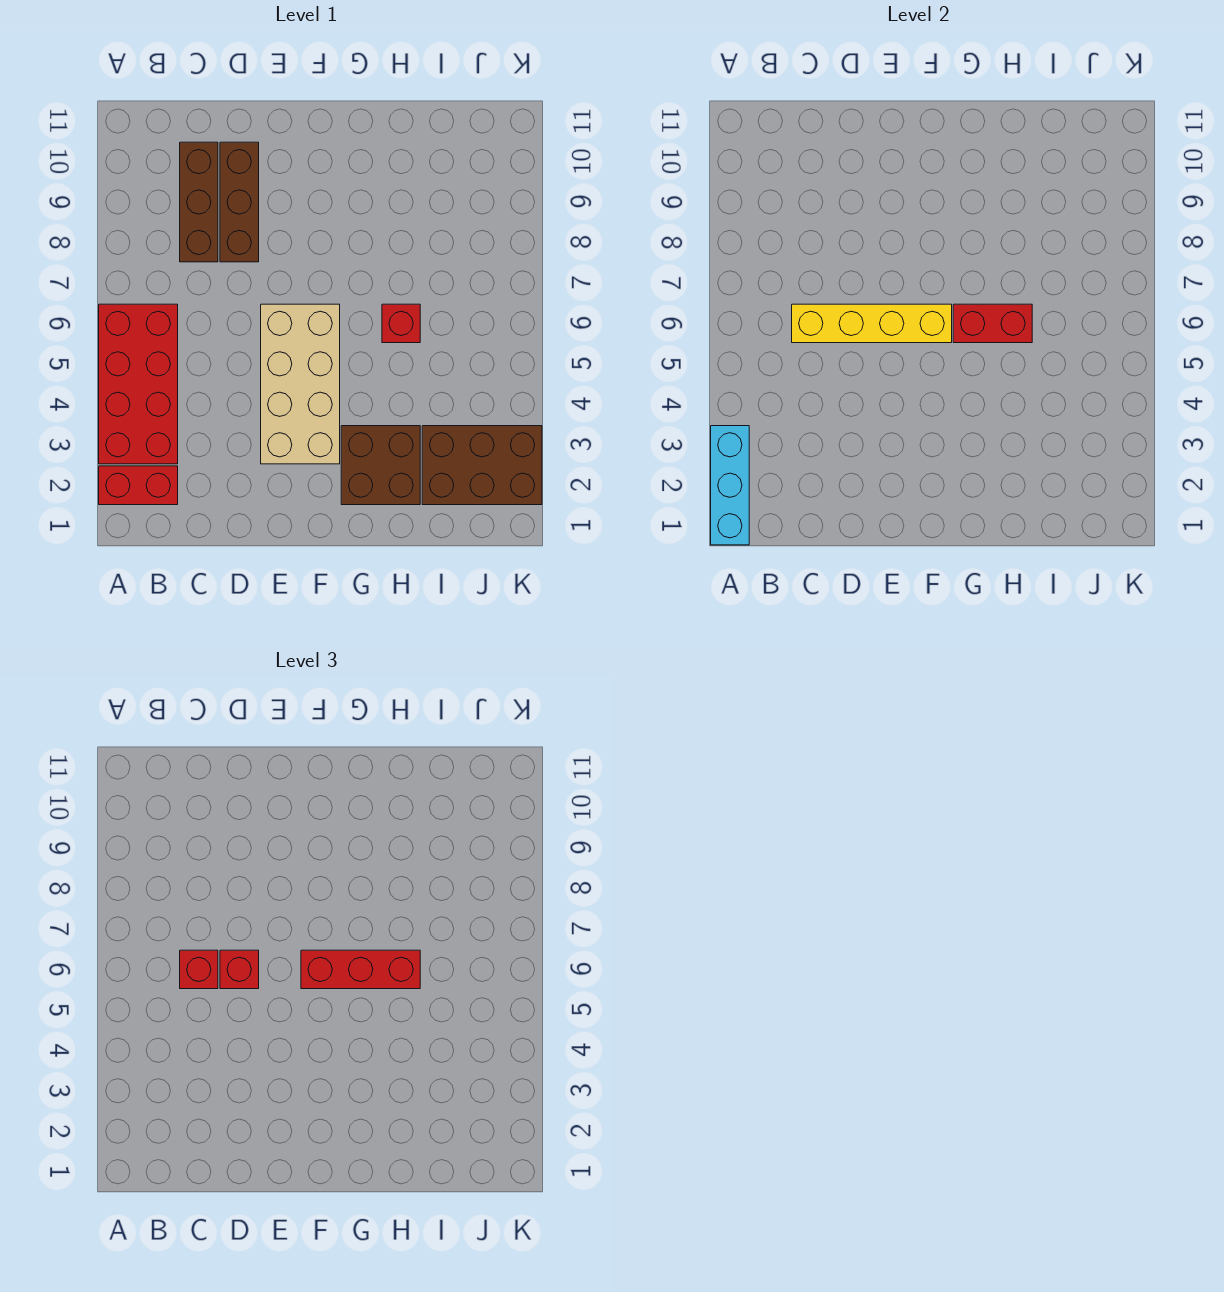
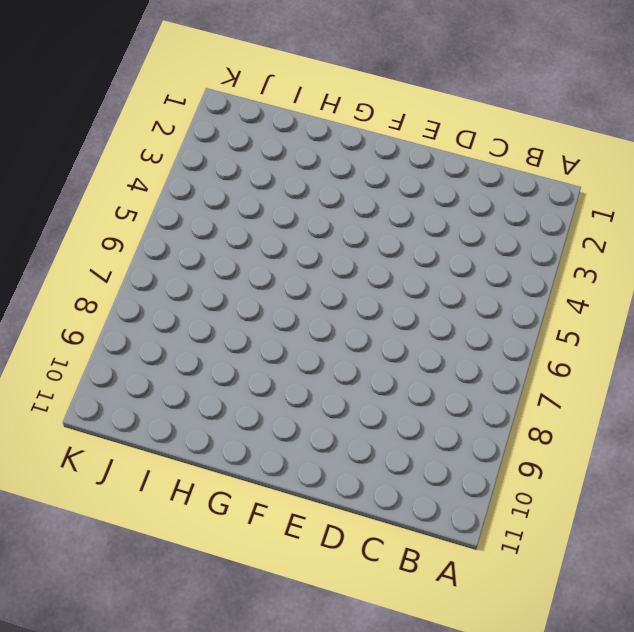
none -> red brick A2:B2 level 1
none -> red brick A3:B6 level 1
none -> brown brick C8:C10 level 1

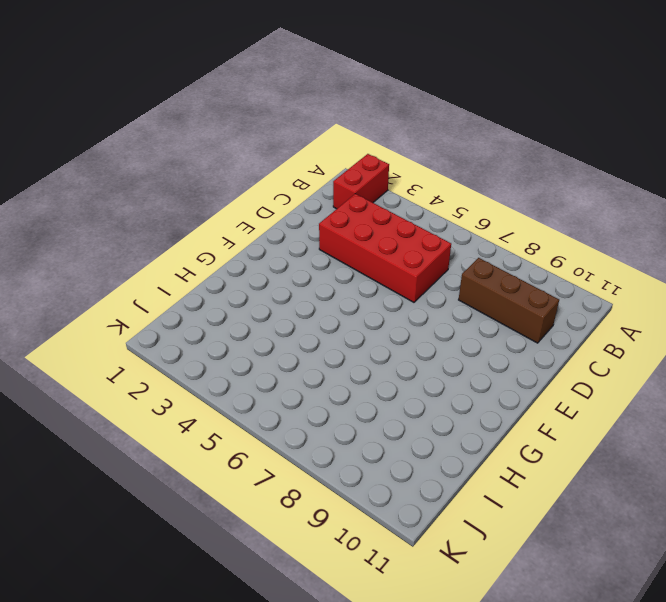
red brick C3:D6 level 1 -> red brick A3:B6 level 1
none -> brown brick D8:D10 level 1
none -> tan brick E3:F6 level 1
none -> brown brick G2:H3 level 1

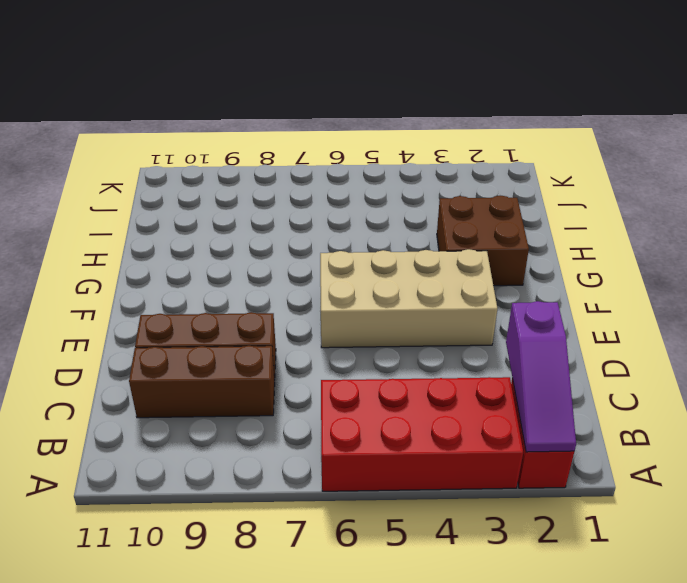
purple slope A2:C2 level 2 top C -> cyan brick A1:A3 level 2
none -> red brick H6 level 1
none -> brown brick I2:K3 level 1
none -> yellow brick C6:F6 level 2

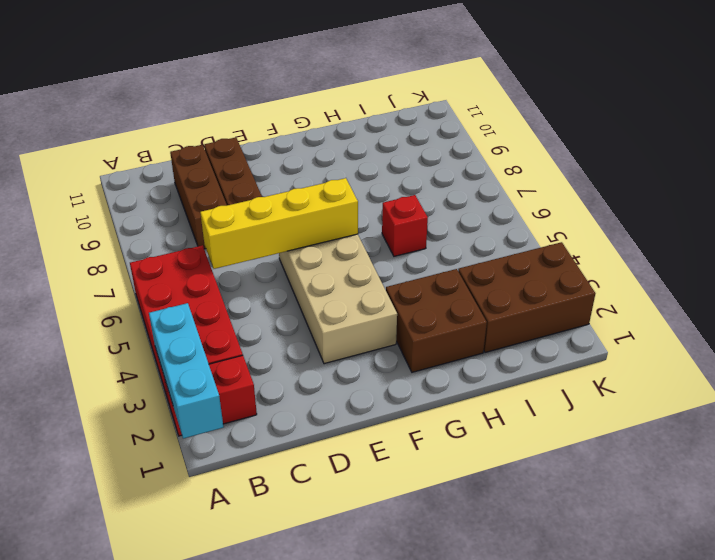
none -> red brick G6:H6 level 2
none -> red brick C6 level 3
none -> red brick D6 level 3

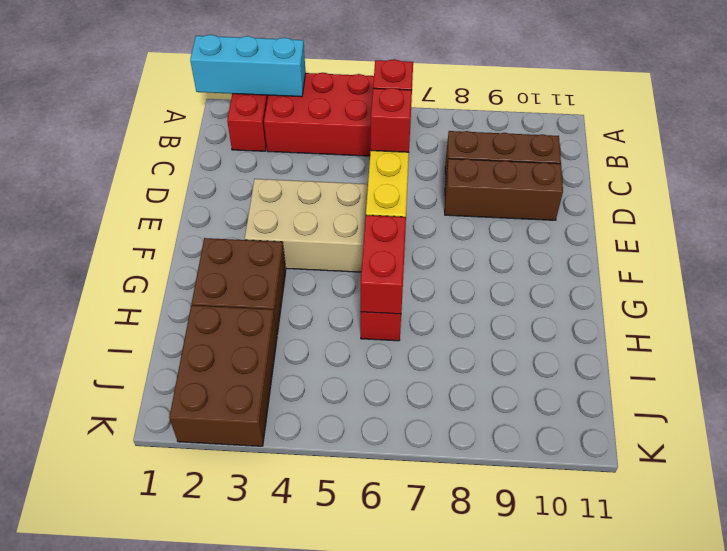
none -> red brick F6:H6 level 3

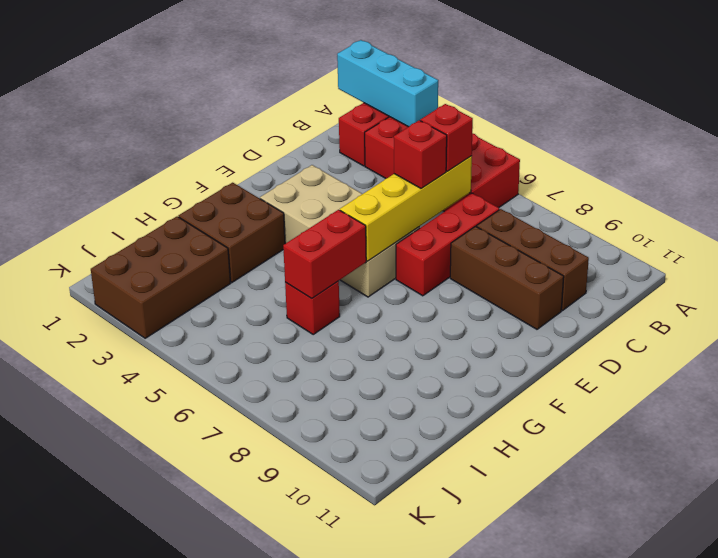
red brick C7:E7 level 1 -> red brick F6:H6 level 3

